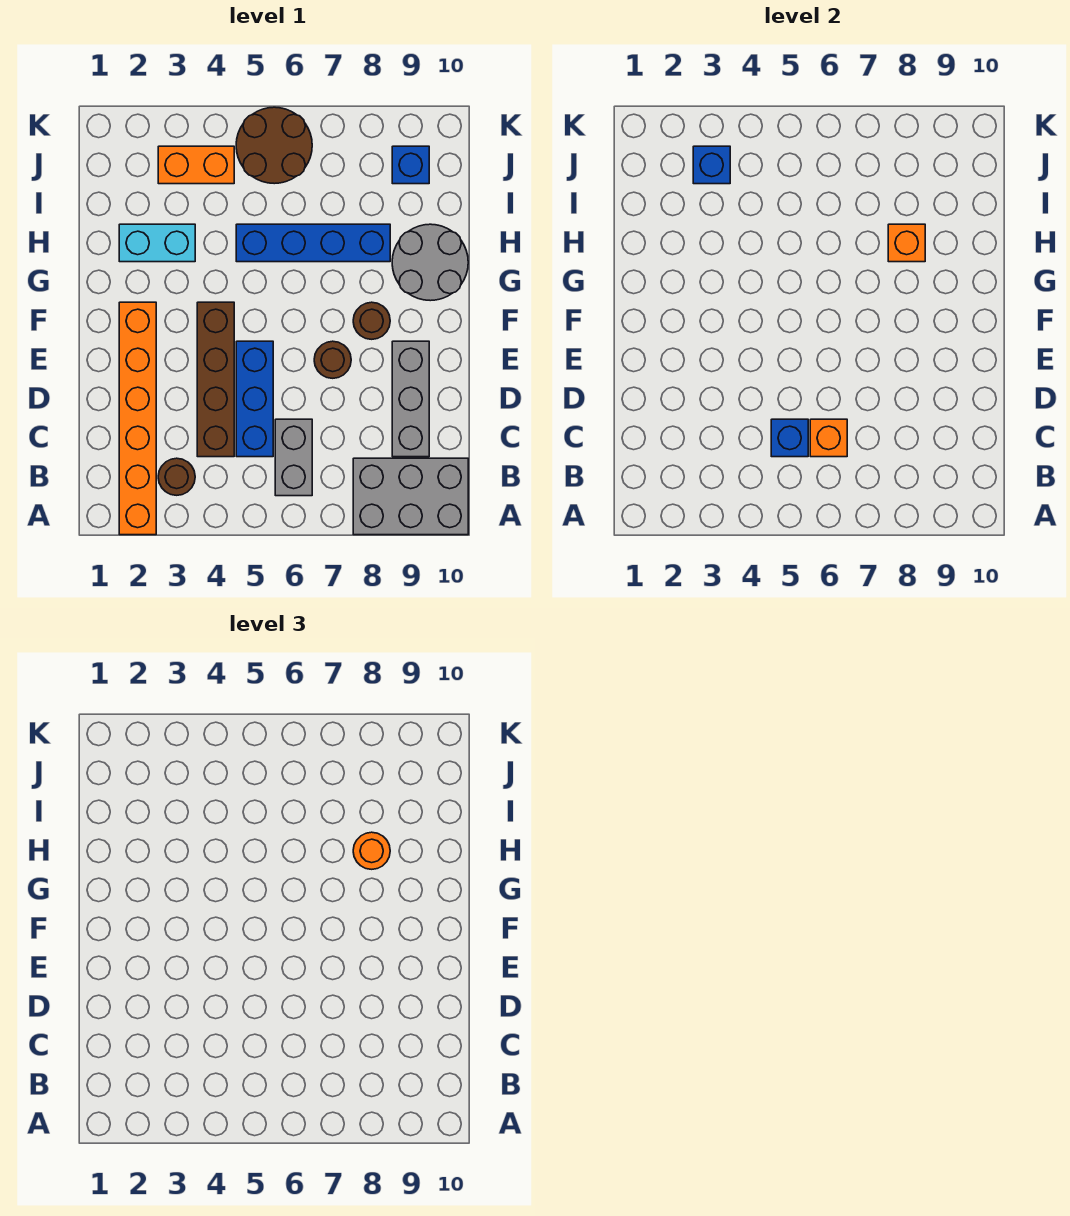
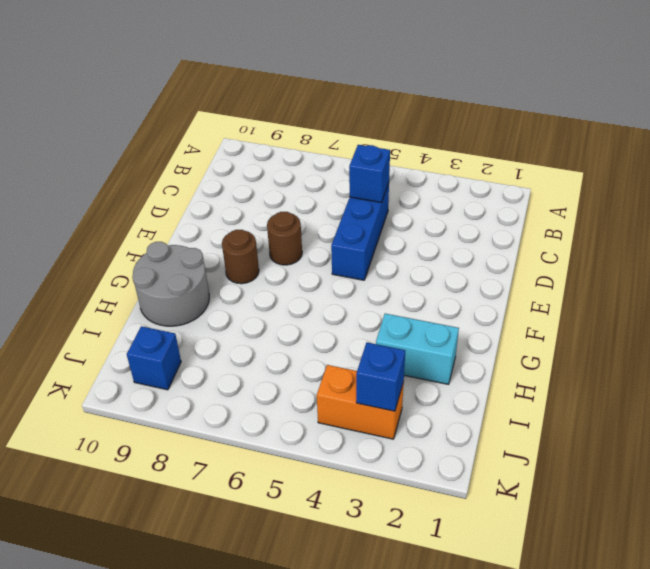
none -> orange brick A2:F2 level 1
none -> grey brick A8:B10 level 1
none -> brown round brick B3 level 1

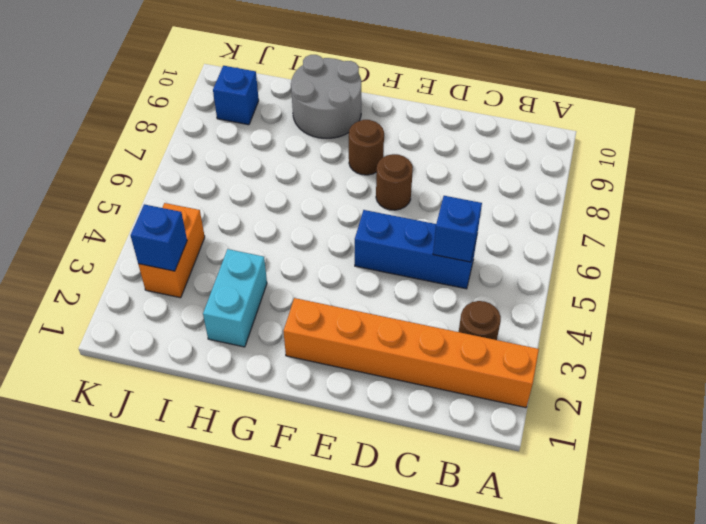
none -> grey brick A8:B10 level 1
none -> grey brick B6:C6 level 1
none -> brown brick C4:F4 level 1

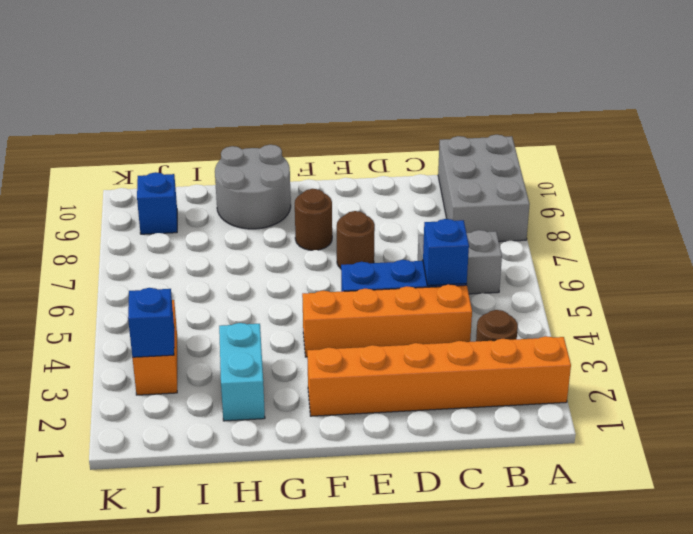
orange brick C4:F4 level 1 -> brown brick C4:F4 level 1
none -> grey brick C9:E9 level 1
none -> blue brick H5:H8 level 1
none -> brown round brick J5:K6 level 1

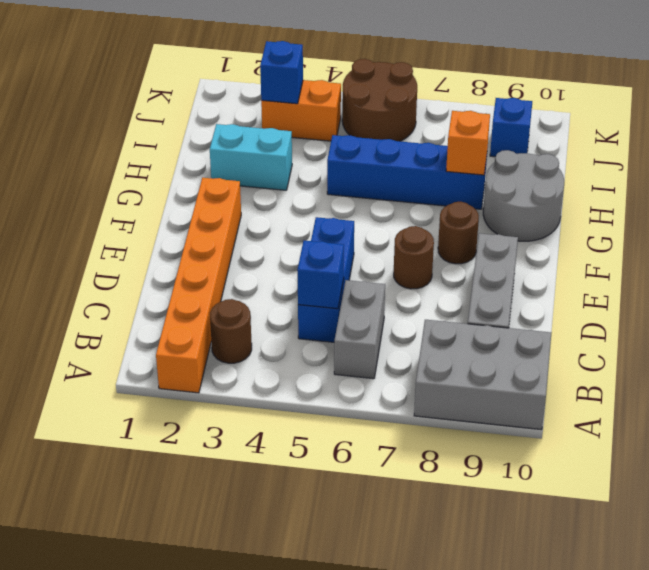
none -> brown brick C4:F4 level 1
none -> orange brick C6 level 2
none -> orange round brick H8 level 3

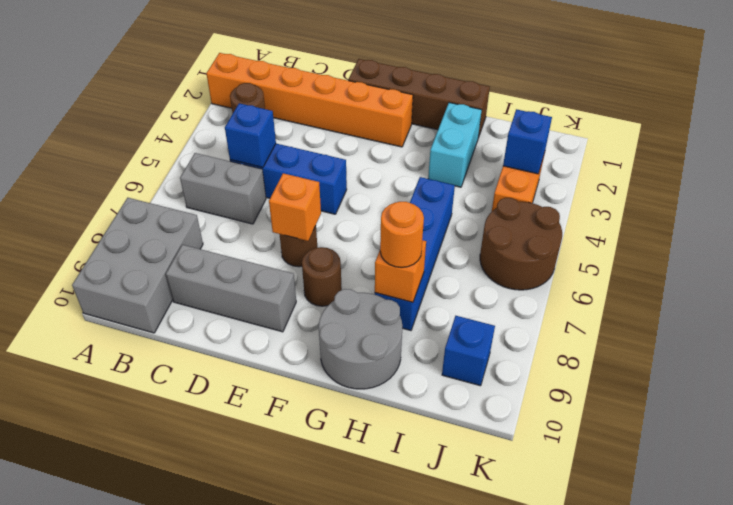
brown brick E1:H1 level 1 -> brown brick C4:F4 level 1
orange brick E7 level 2 -> orange brick C6 level 2

